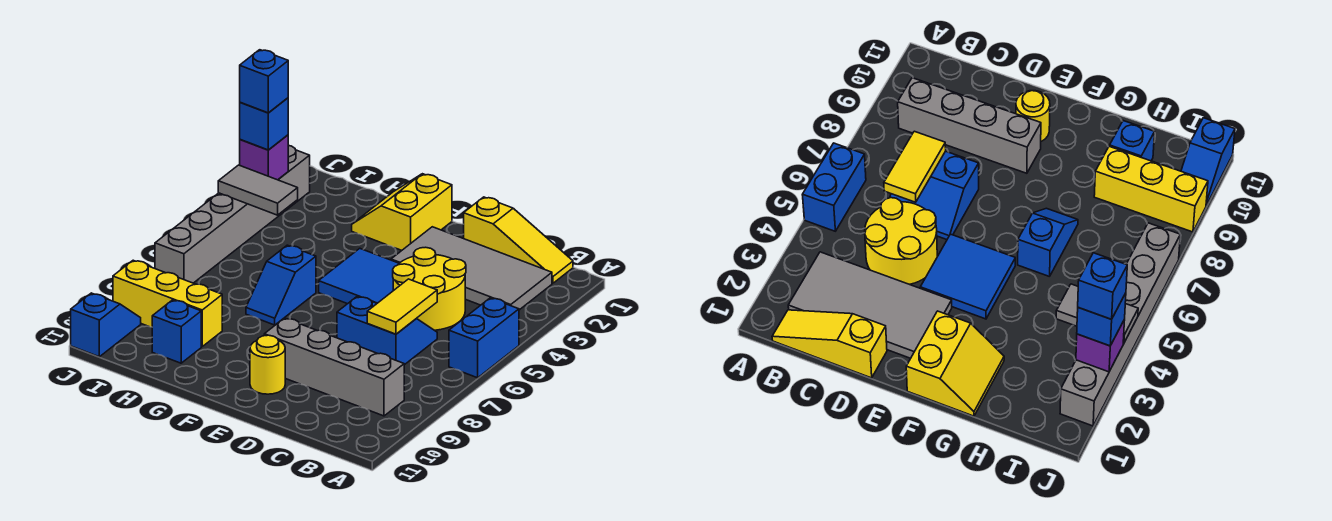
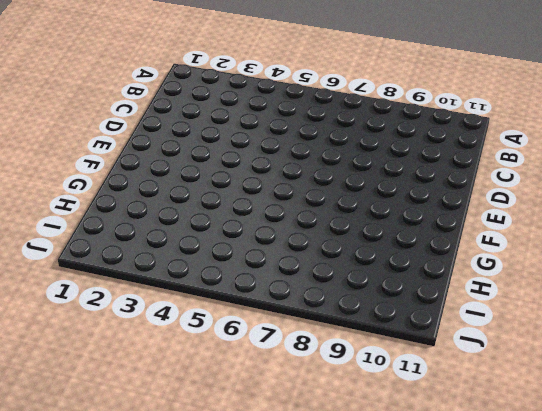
none -> blue brick A5:A6 level 1
none -> yellow slope B1:D1 level 1 top D
none -> grey tile B2:E3 level 1

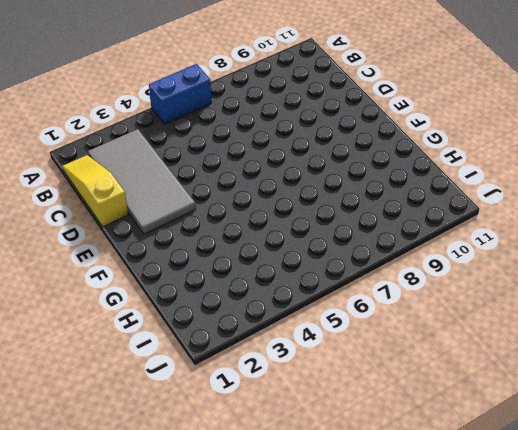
none -> grey brick B9:E9 level 1
none -> yellow round brick C4:D5 level 1
none -> blue slope C6:D7 level 1 top 7

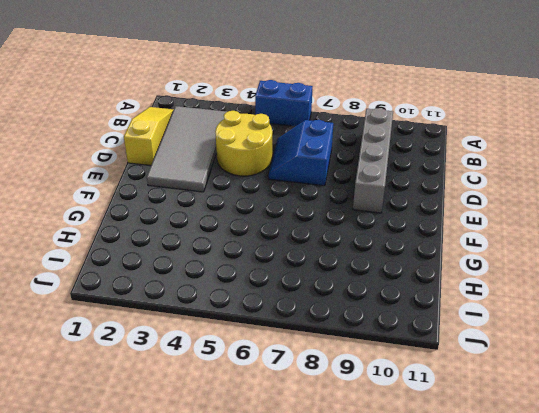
none -> blue tile E4:F5 level 1
none -> yellow round brick E10 level 1
none -> yellow slope F1:G2 level 1 top F

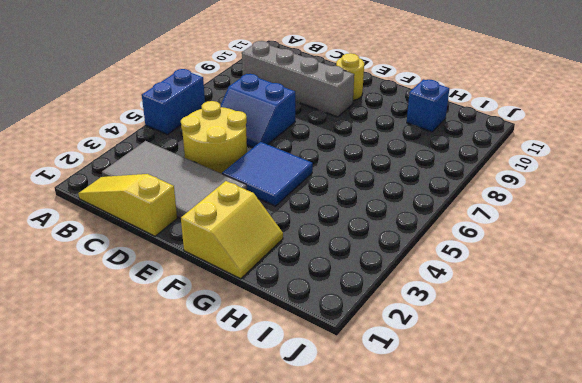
none -> blue slope G6:G7 level 1 top 6
none -> yellow brick H9:J9 level 1
none -> grey brick J2:J7 level 1

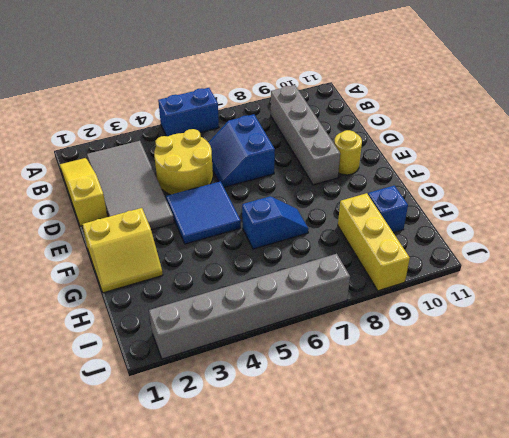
none -> blue slope J10:J11 level 1 top 11
none -> yellow tile C6:C7 level 2
none -> grey tile I4:J4 level 2

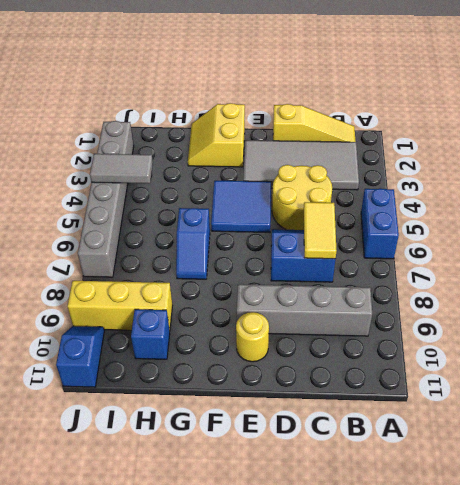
none -> purple brick J3 level 2
none -> blue brick J3 level 3
none -> blue brick J3 level 4

